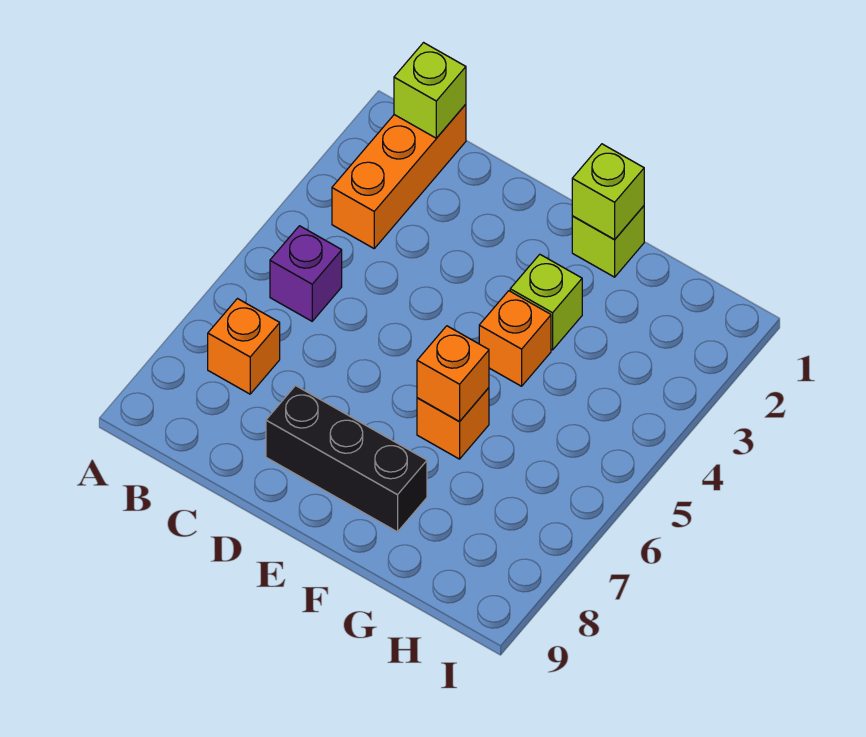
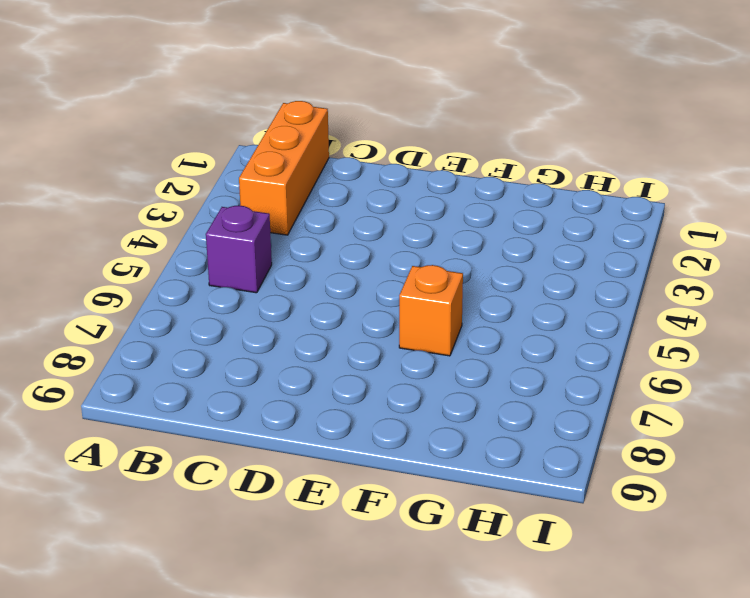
none -> orange brick B7 level 1
none -> black brick D8:F8 level 1

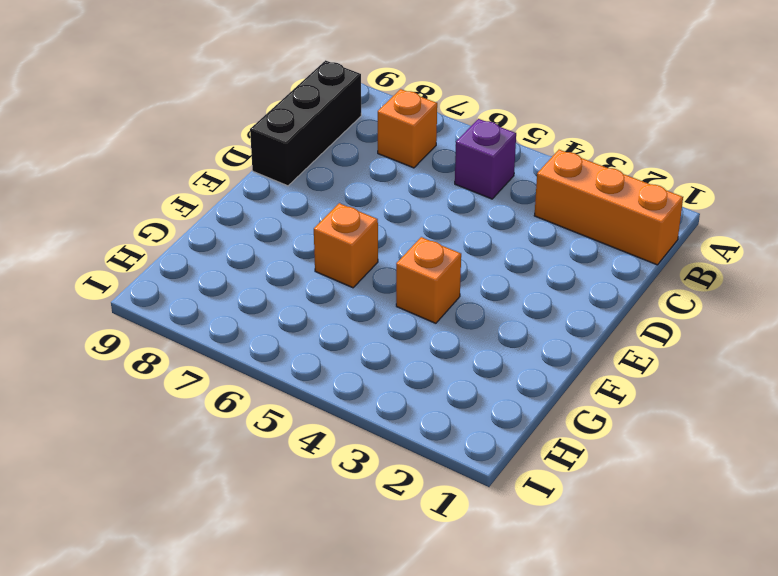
black brick B9:D9 level 1 -> black brick D8:F8 level 1
none -> lime brick F1 level 1
none -> lime brick F3 level 1

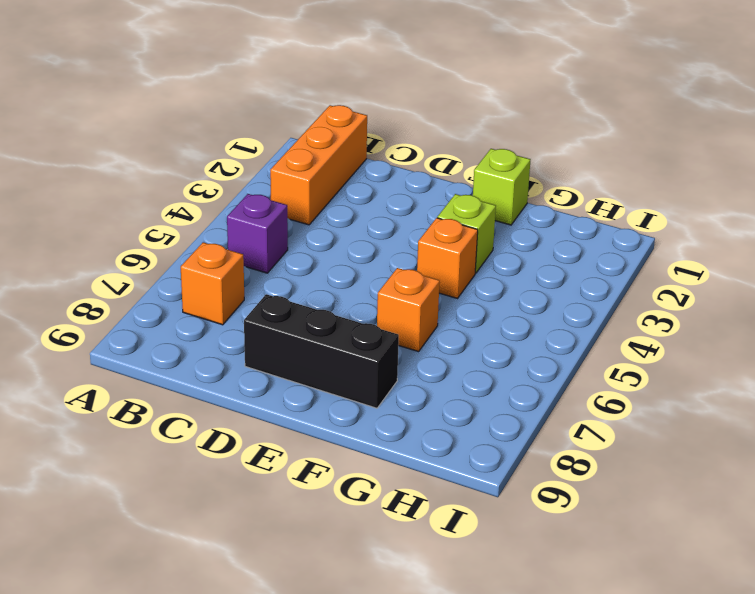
none -> lime brick B1 level 2
none -> lime brick F1 level 2

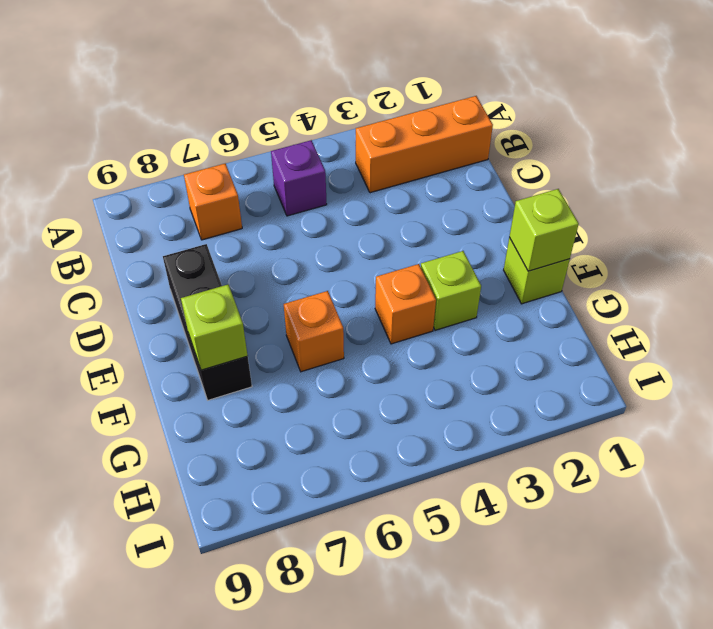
lime brick F8 level 2 -> lime brick B1 level 2
none -> orange brick F6 level 2

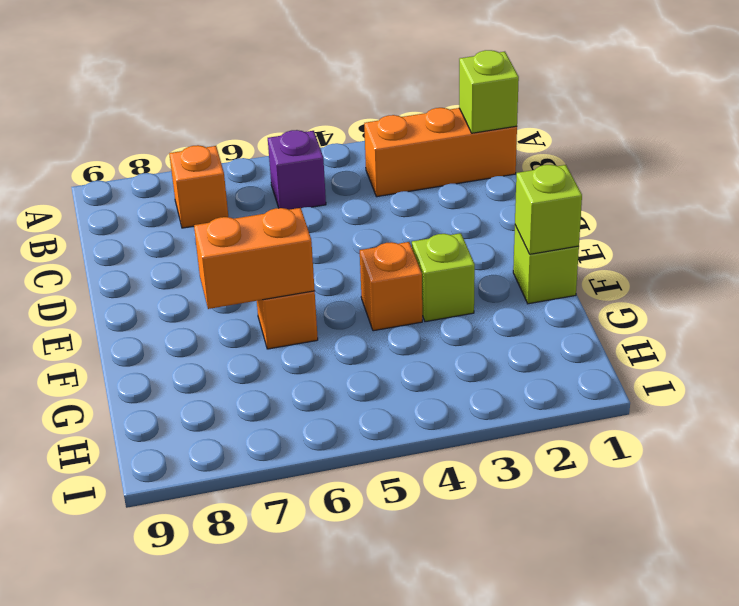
orange brick F6:F7 level 2 -> orange brick F6 level 2
none -> black brick D8:F8 level 1

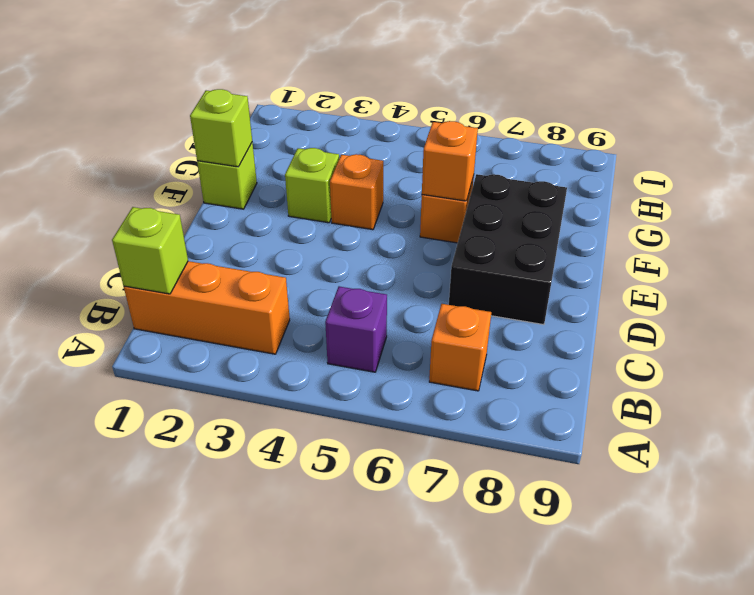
black brick D7:F8 level 1 -> black brick D8:F8 level 1

